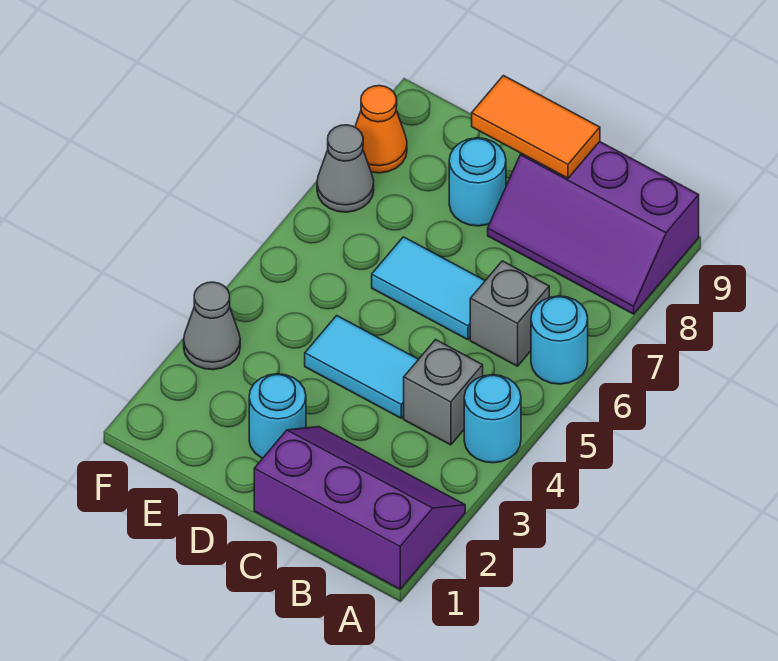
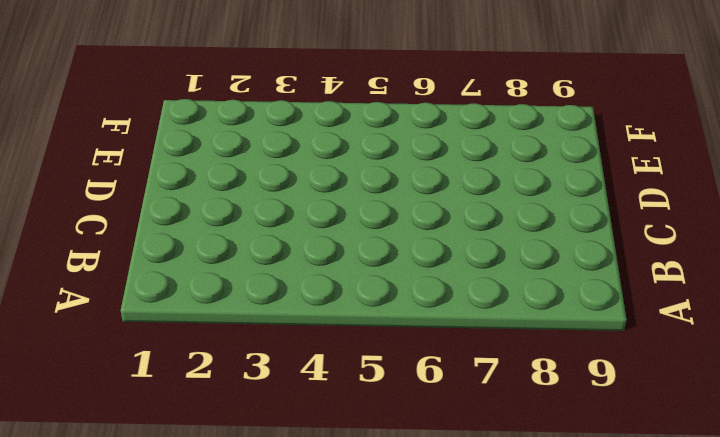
none -> purple slope A1:C2 level 1 top 1
none -> cyan round brick A4 level 1
none -> cyan round brick A6 level 1

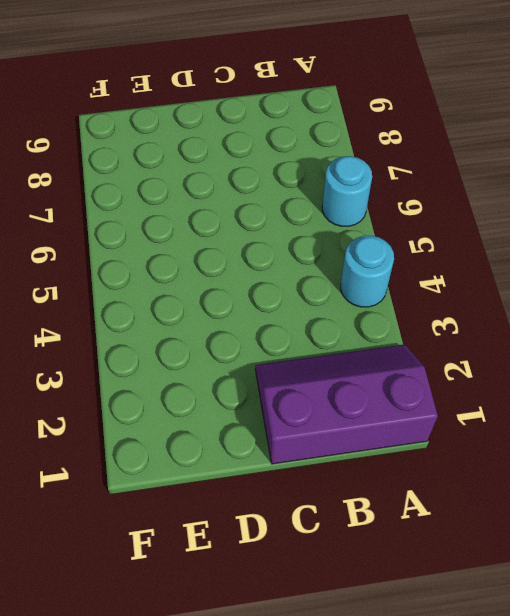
none -> purple slope A8:C9 level 1 top 9
none -> grey brick B4 level 1
none -> grey brick B6 level 1

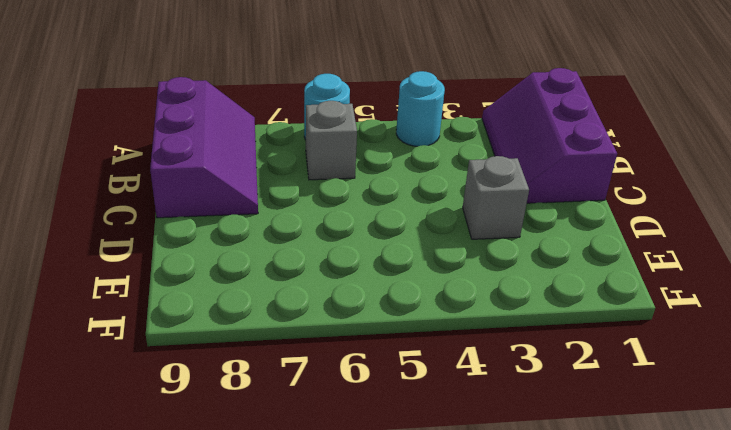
grey brick D3 level 1 -> grey brick B4 level 1
none -> cyan tile C4:D4 level 1
none -> cyan tile C6:D6 level 1
none -> cyan round brick D2 level 1

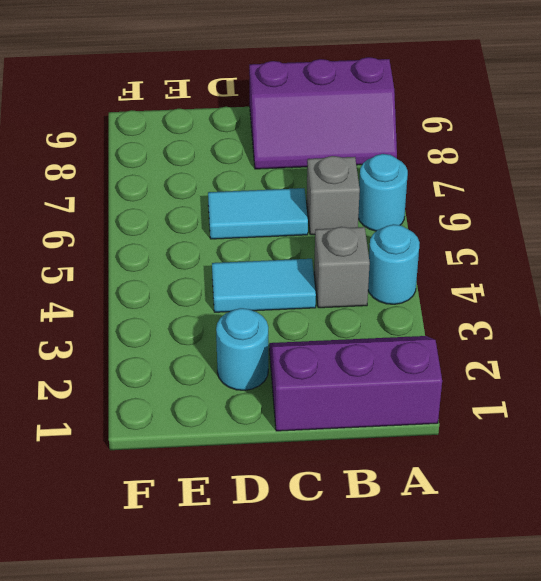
none -> cyan round brick D8 level 1
none -> grey cone F3 level 1
none -> grey cone F7 level 1

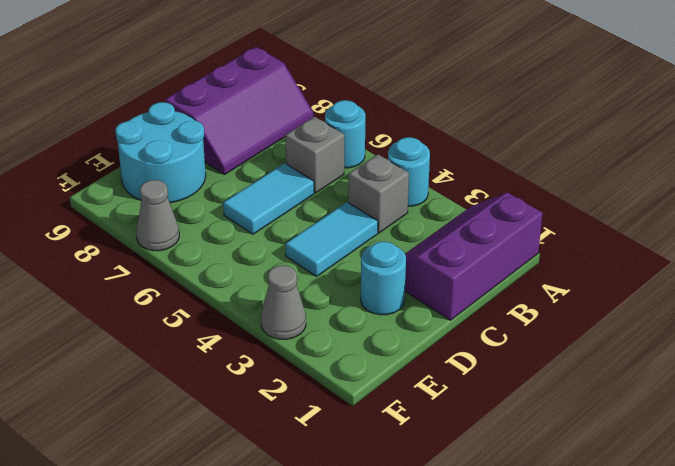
cyan round brick D8:E9 level 1 -> cyan round brick D8 level 1
none -> orange cone F8 level 1
none -> orange tile C9:D9 level 2

